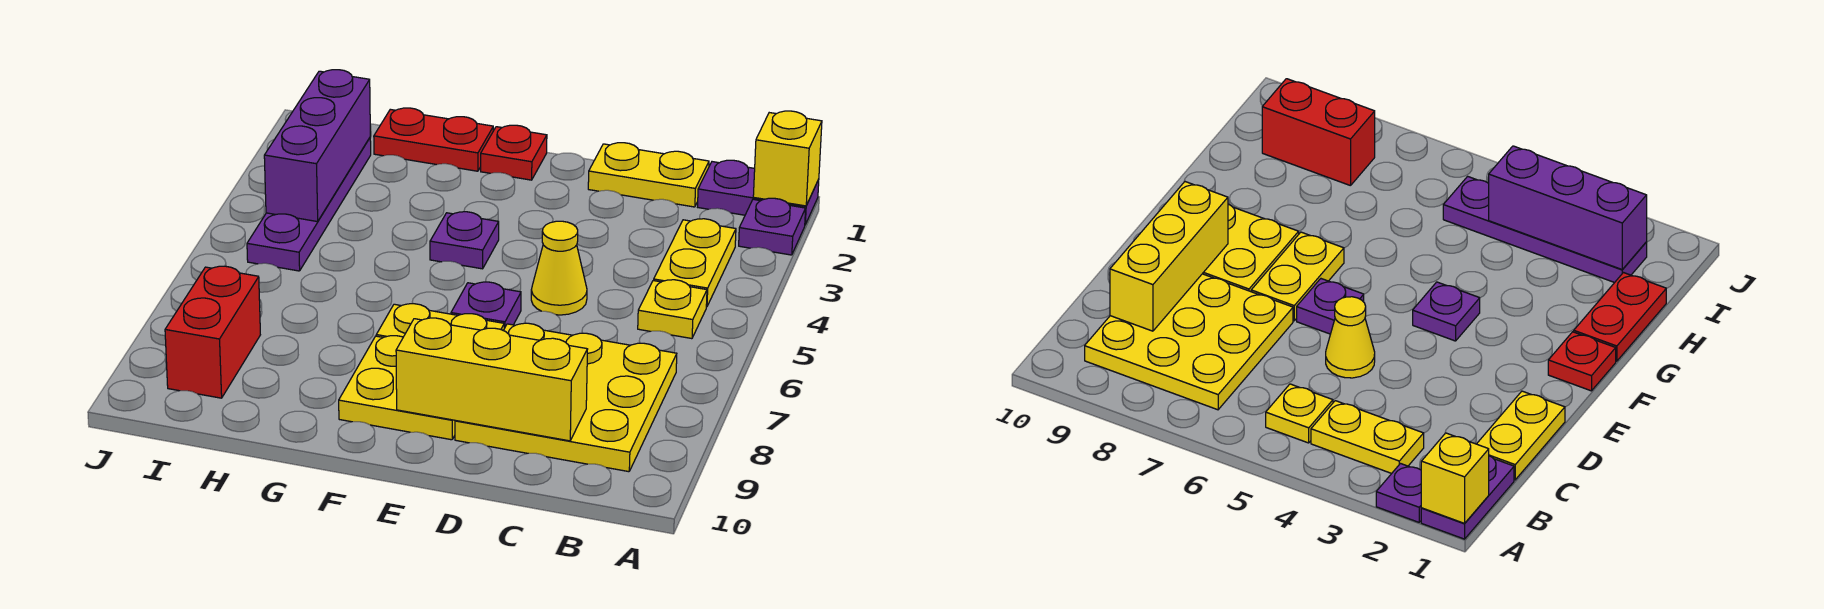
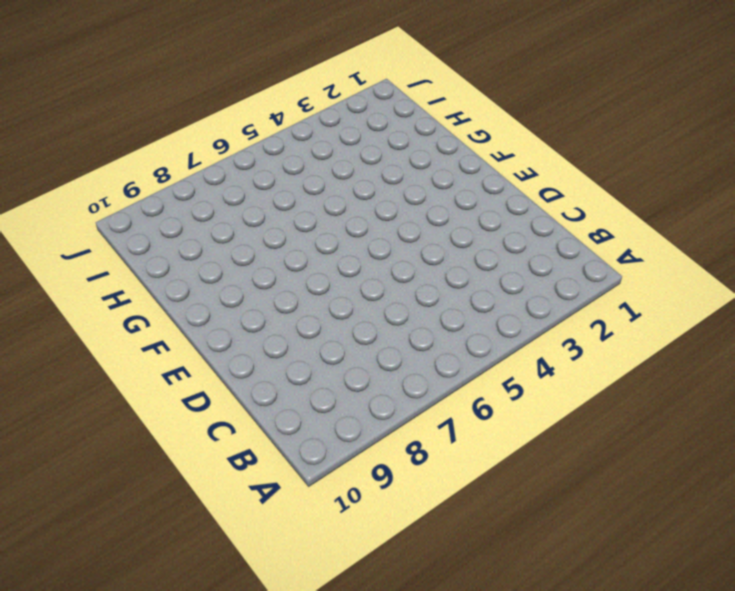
none -> purple plate A1:B1 level 1
none -> purple plate A2 level 1
none -> yellow plate B3:B4 level 1

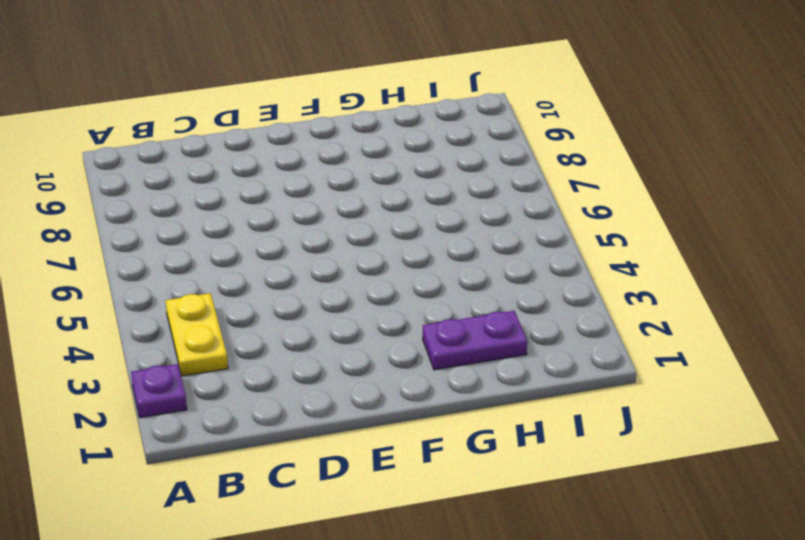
purple plate G2:H2 level 1 -> purple plate A1:B1 level 1
none -> yellow plate B5 level 1
none -> yellow plate B7:D9 level 1
none -> yellow plate C1:D1 level 1

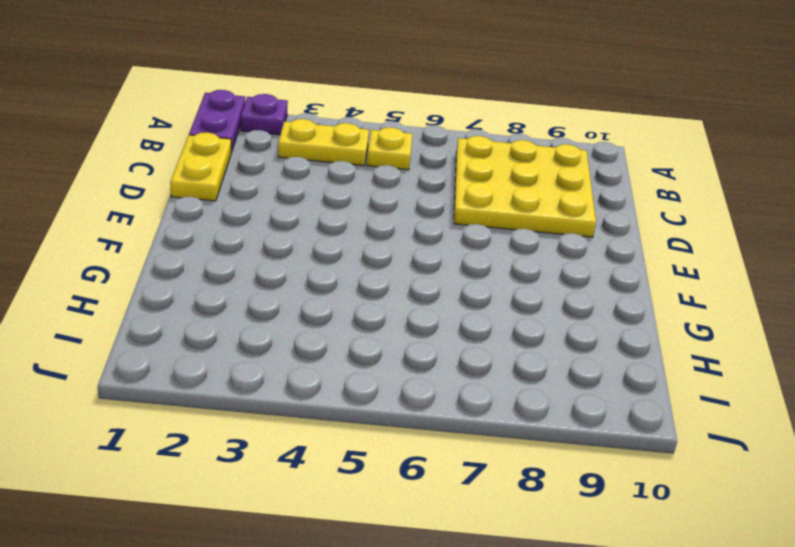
none -> yellow cone D5 level 1
none -> purple plate E6 level 1
none -> yellow plate E7:F7 level 1

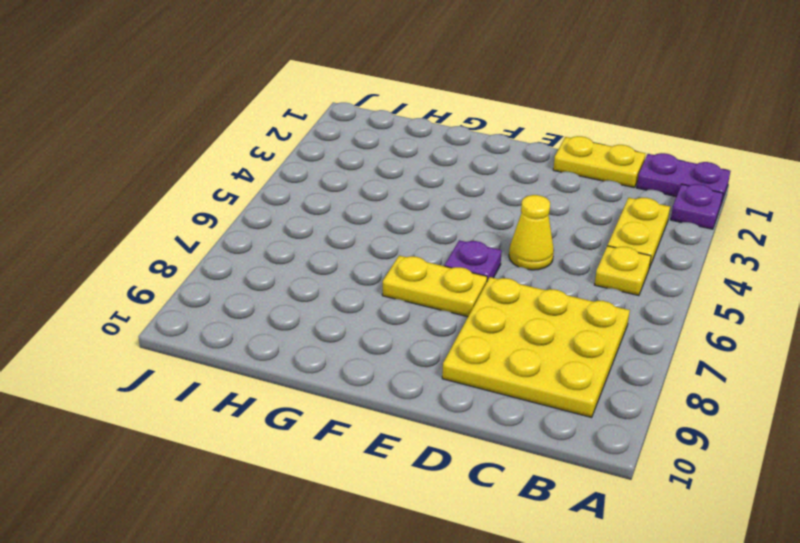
none -> yellow plate E8:F9 level 1
none -> red plate F1 level 1
none -> purple plate F4 level 1

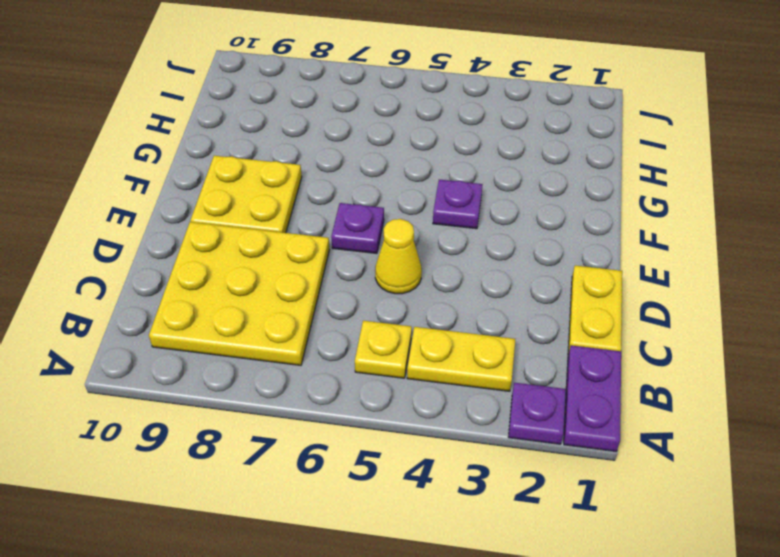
none -> yellow plate E7:F7 level 1
none -> red plate F1 level 1
none -> red plate G1:H1 level 1

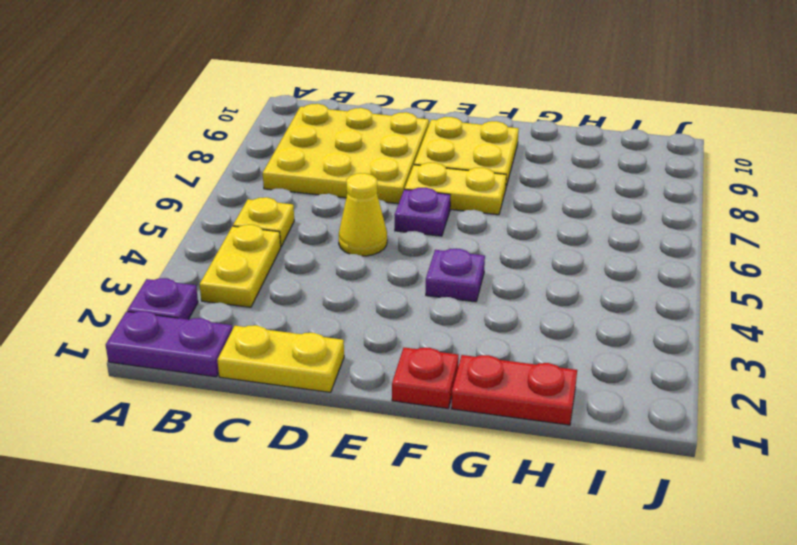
none -> purple plate I2:I5 level 1
none -> red brick I8:I9 level 1
none -> yellow brick A1 level 2

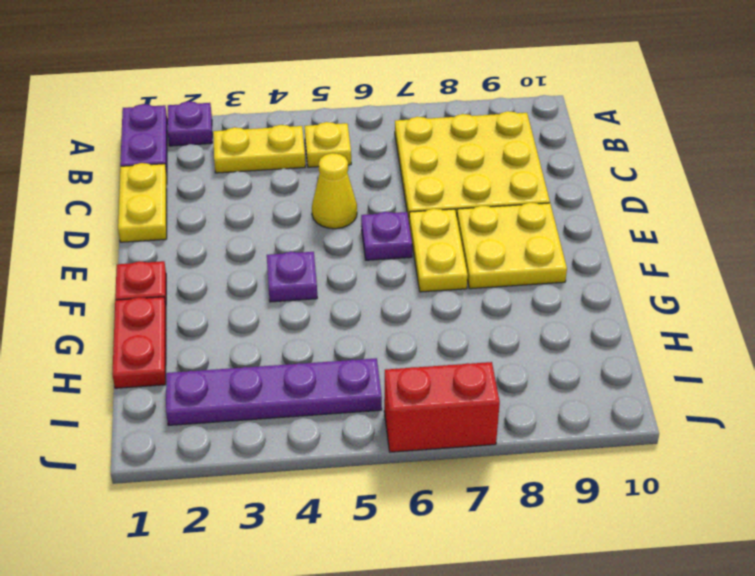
red brick J6:J7 level 1 -> red brick I8:I9 level 1
none -> yellow brick A1 level 2
none -> yellow brick C9:E9 level 2
none -> purple brick I2:I4 level 2

